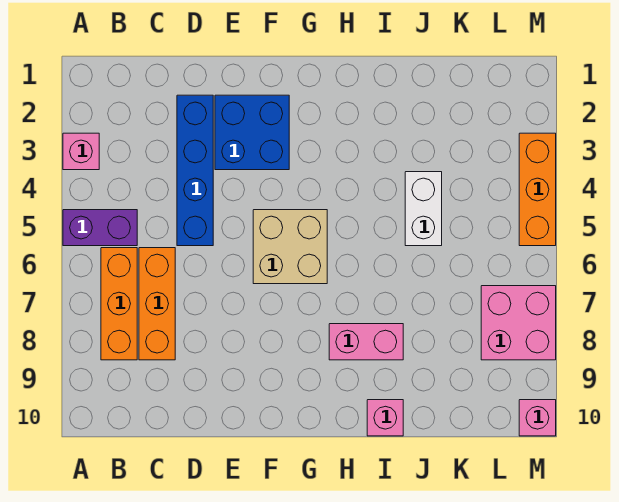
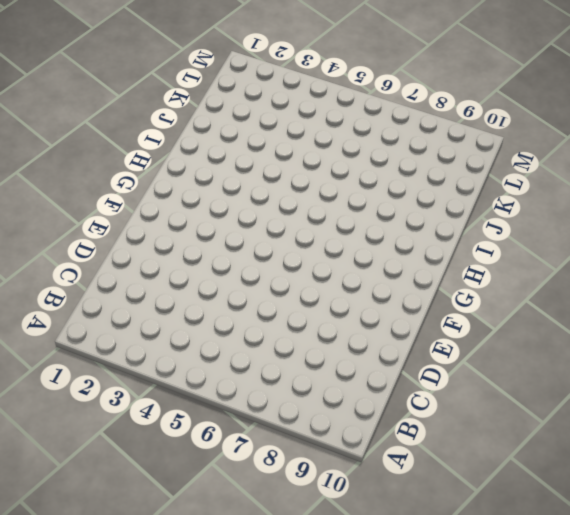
none -> pink brick A3 level 1
none -> purple brick A5:B5 level 1
none -> orange brick B6:B8 level 1

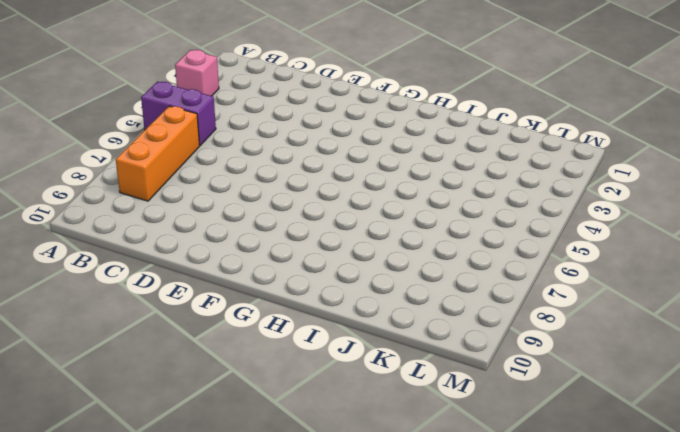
none -> orange brick C6:C8 level 1
none -> blue brick D2:D5 level 1
none -> blue brick E2:F3 level 1

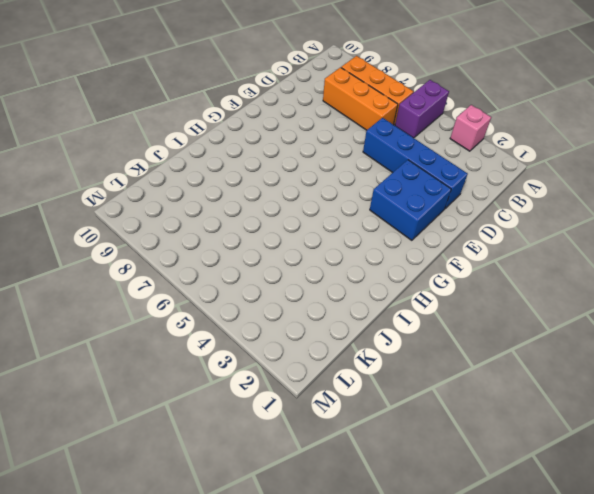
none -> tan brick F5:G6 level 1
none -> pink brick H8:I8 level 1
none -> pink brick I10 level 1

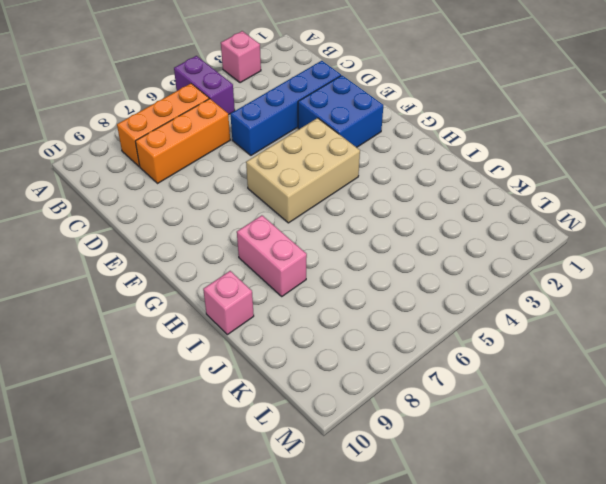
tan brick F4:G6 level 1 -> tan brick F5:G6 level 1
none -> white brick J4:J5 level 1
none -> pink brick L7:M8 level 1
none -> orange brick M3:M5 level 1

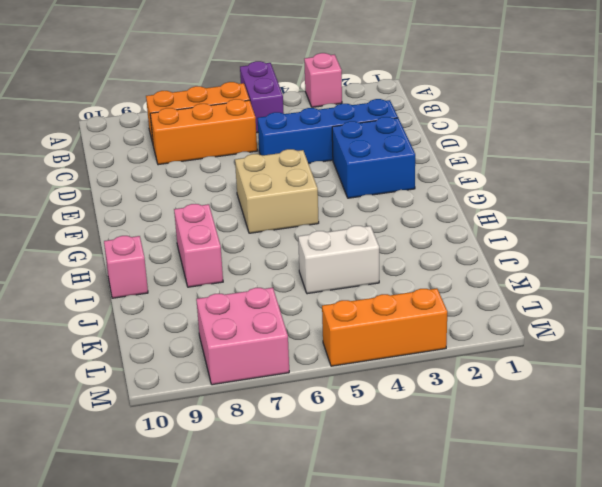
none -> pink brick M10 level 1

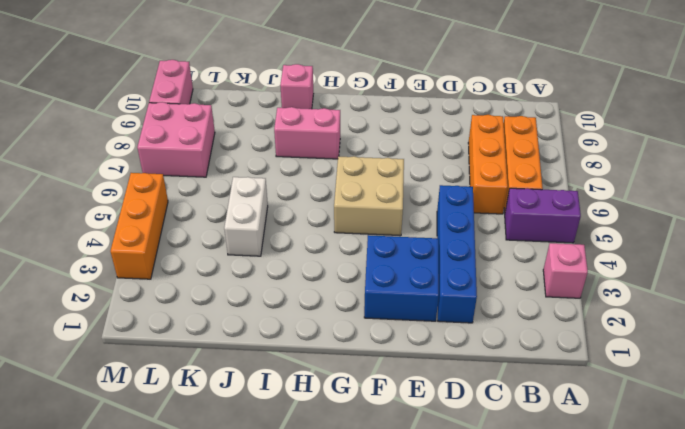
pink brick M9:M10 level 1 -> pink brick M10 level 1

